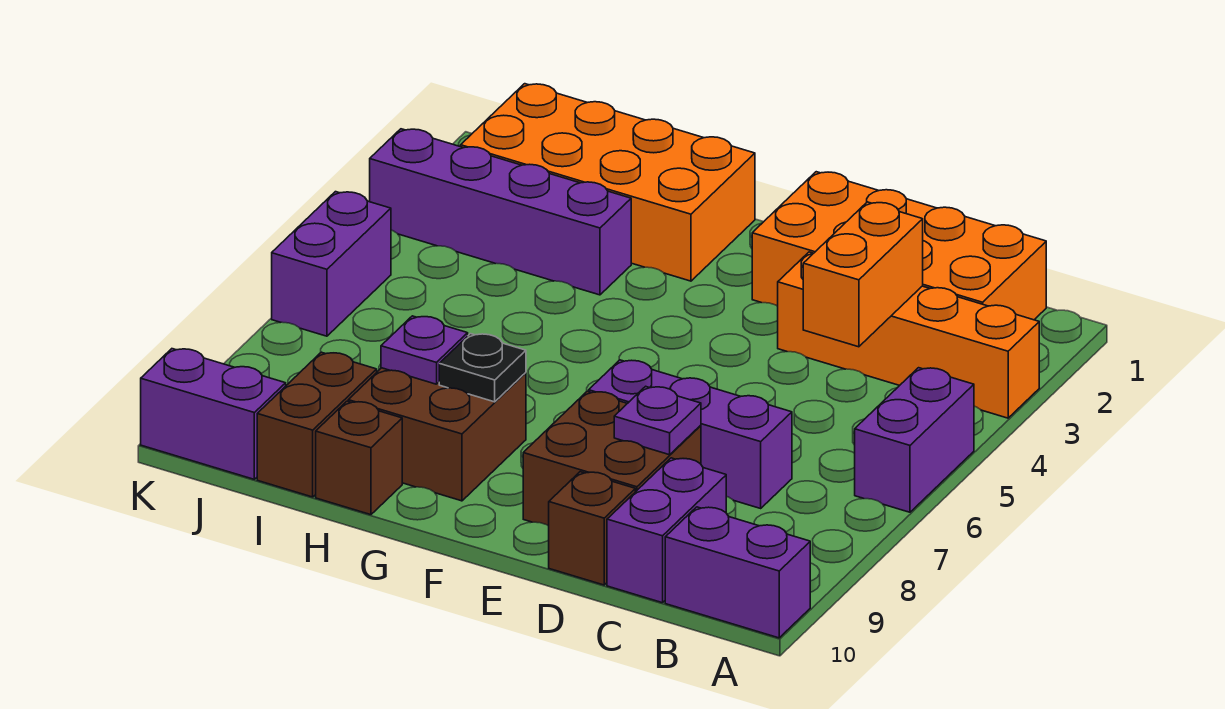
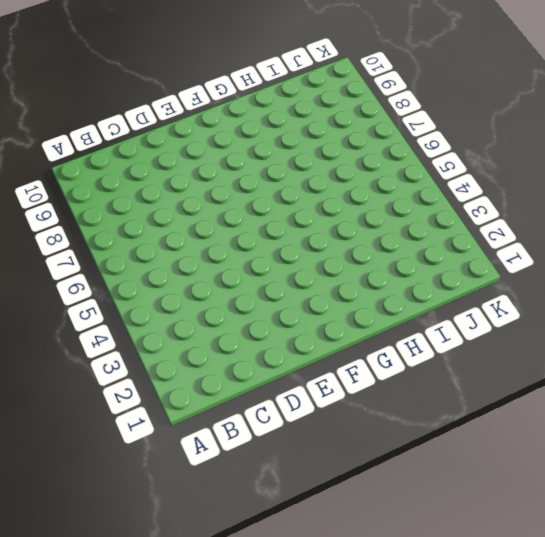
none -> orange brick A3:D3 level 1
none -> purple brick A5:A6 level 1
none -> purple brick A10:B10 level 1

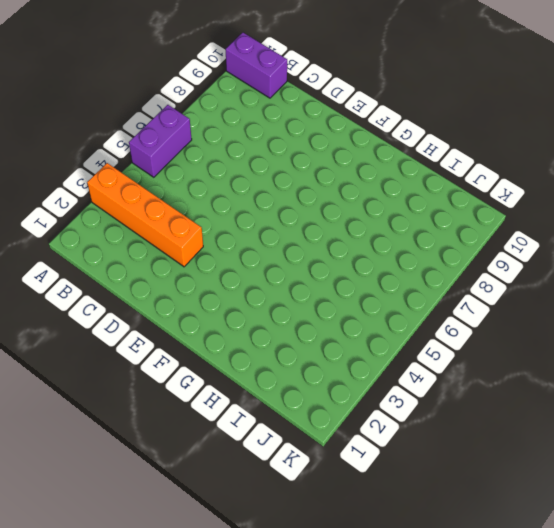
none -> orange brick B1:E2 level 1
none -> purple brick C7:E7 level 1
none -> purple brick C9:C10 level 1

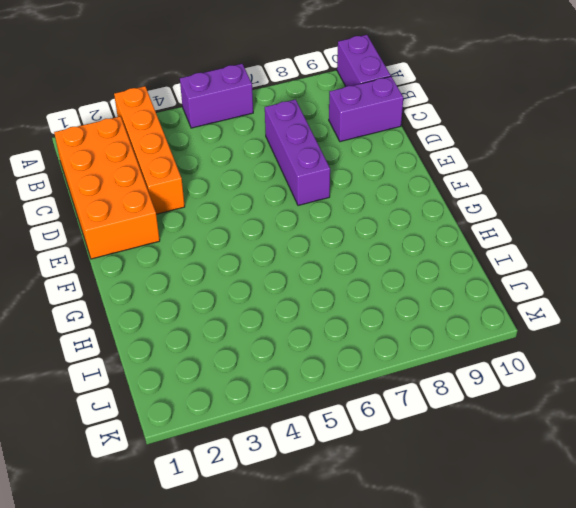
none -> brown brick D8:E9 level 1
none -> brown brick D10 level 1
none -> orange brick G1:J2 level 1

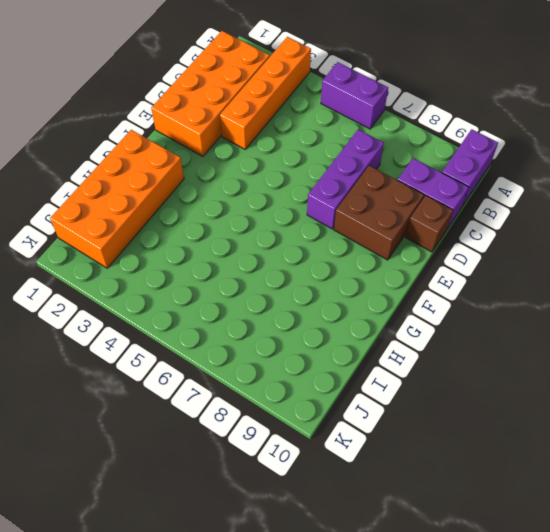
none -> brown brick G8:H9 level 1
none -> purple brick H3:K3 level 1
none -> brown brick H10 level 1

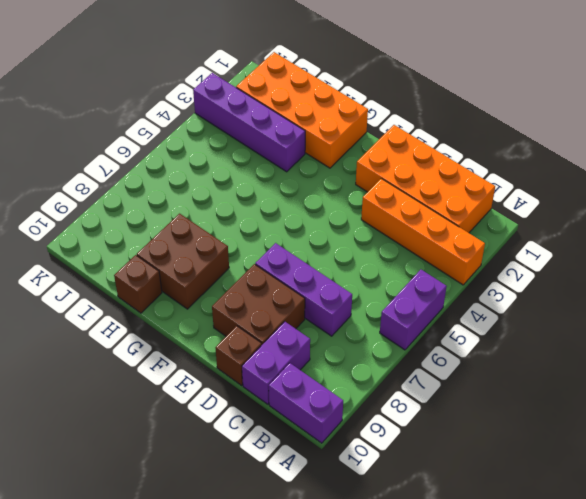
none -> brown brick I9:I10 level 1
none -> purple brick J10:K10 level 1
none -> purple brick K5:K6 level 1

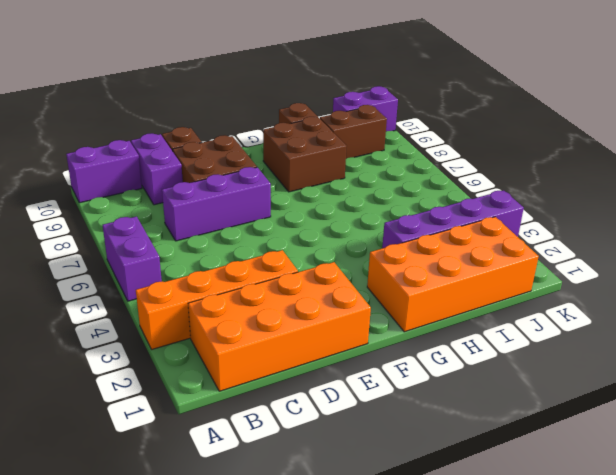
brown brick I9:J9 level 1 -> brown brick I9:I10 level 1
none -> purple brick K5:K6 level 1
none -> orange brick C3:C4 level 2
none -> purple plate D8 level 2

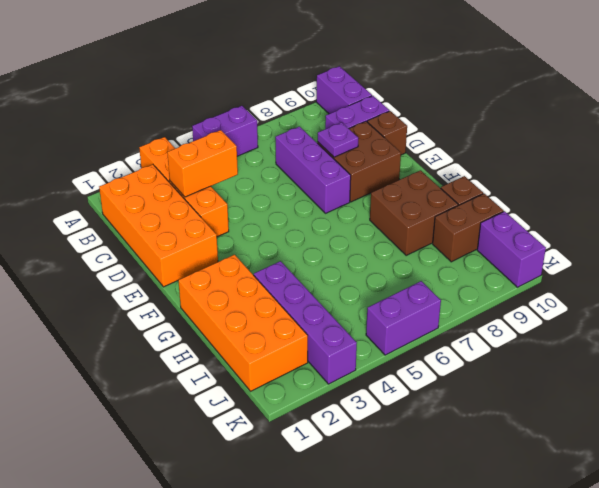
none -> black plate G8 level 2
none -> purple plate H8 level 2

